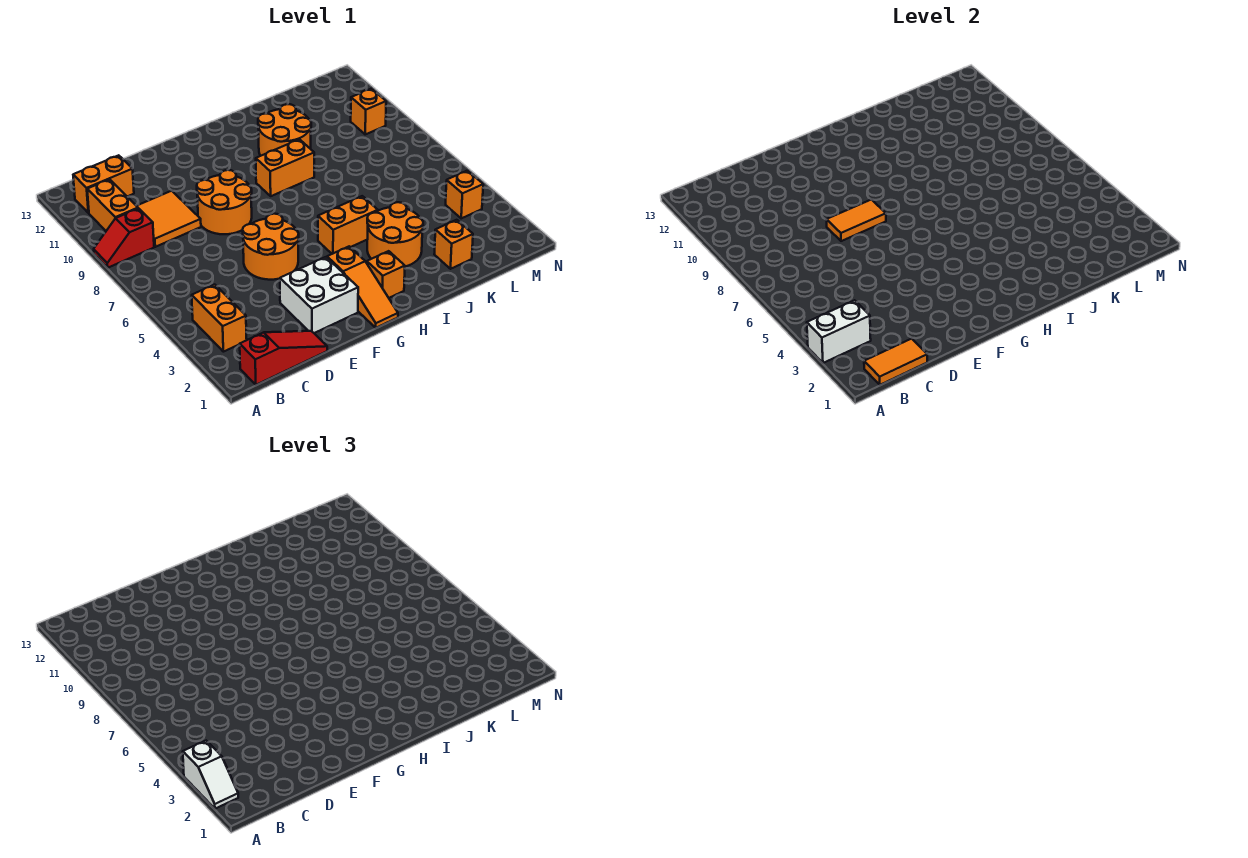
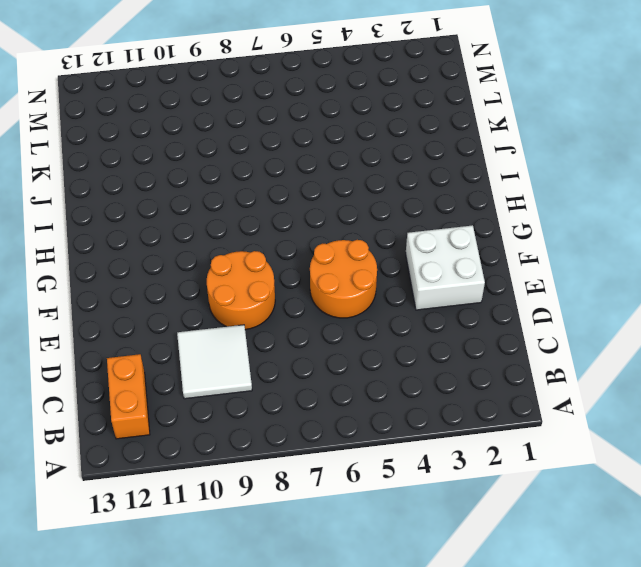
white tile C9:D10 level 1 -> orange tile C9:D10 level 1
none -> red slope A9:B9 level 1 top B
none -> red slope B1:D1 level 1 top B
none -> orange brick B3:B4 level 1

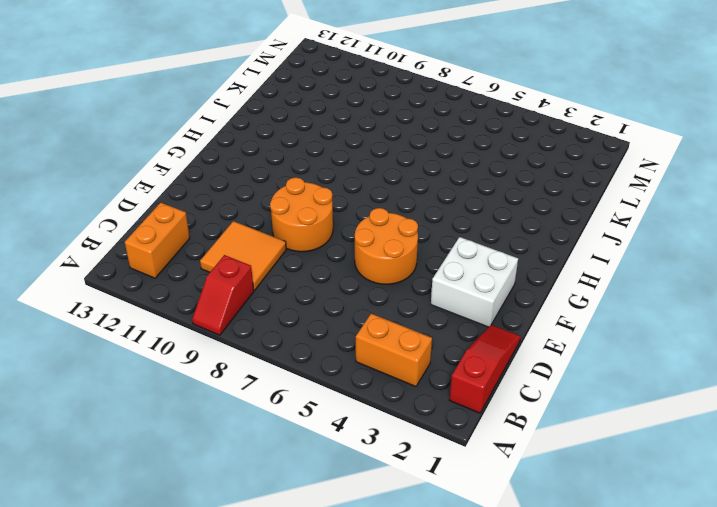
none -> orange brick B10:B11 level 1
none -> orange slope G1:G3 level 1 top 3
none -> orange brick H2 level 1

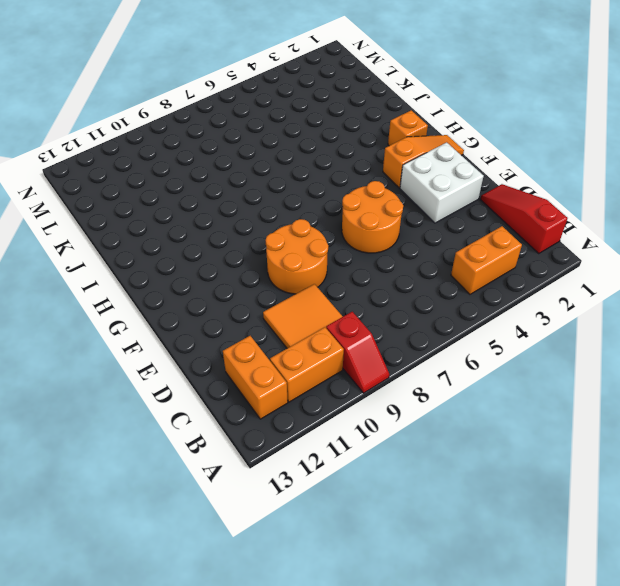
none -> orange brick H5:I5 level 1
none -> orange brick H9:I9 level 1
none -> orange round brick I3:J4 level 1

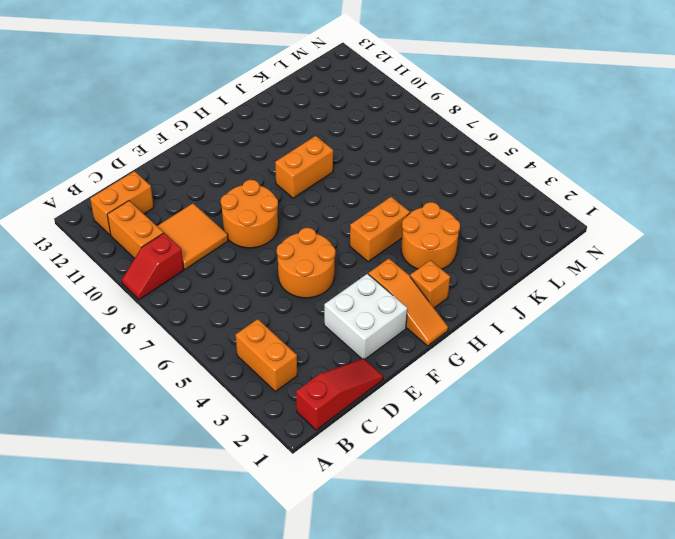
none -> orange round brick I10:J11 level 1
none -> orange brick K2 level 1
none -> orange brick M4 level 1

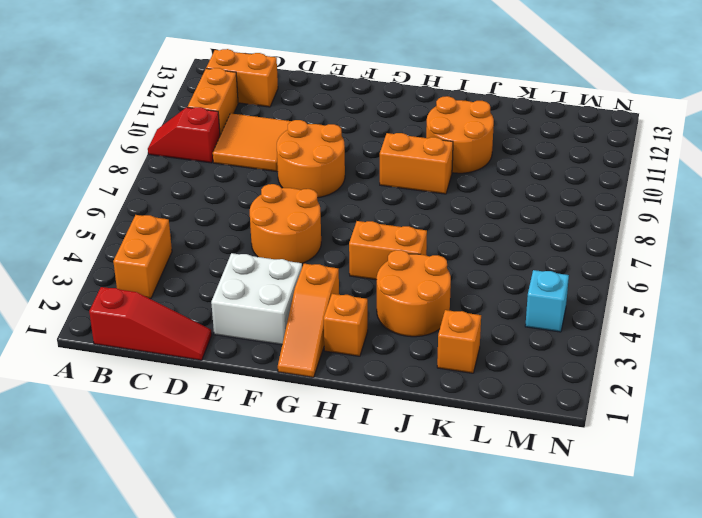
cyan brick M4 level 1 -> orange brick M4 level 1
none -> orange brick M10 level 1
none -> white brick A3:B3 level 2
none -> orange tile B1:C1 level 2

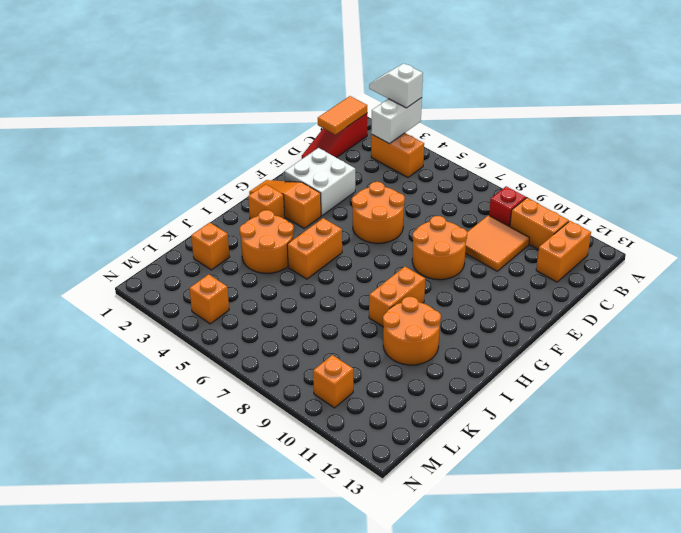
none -> orange tile E8:F8 level 2

